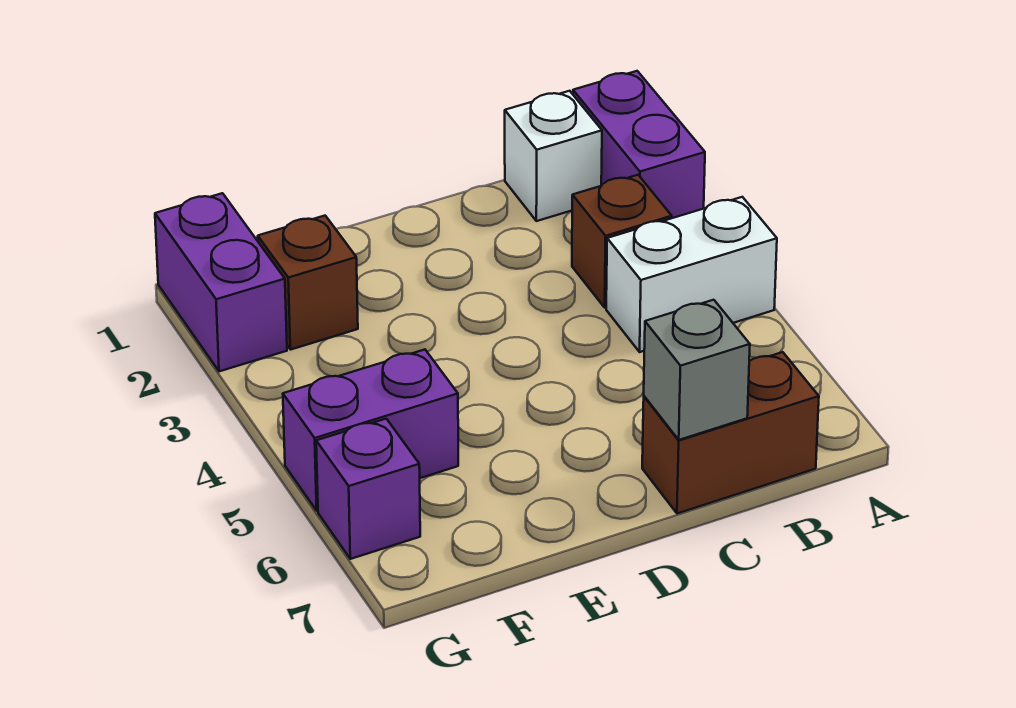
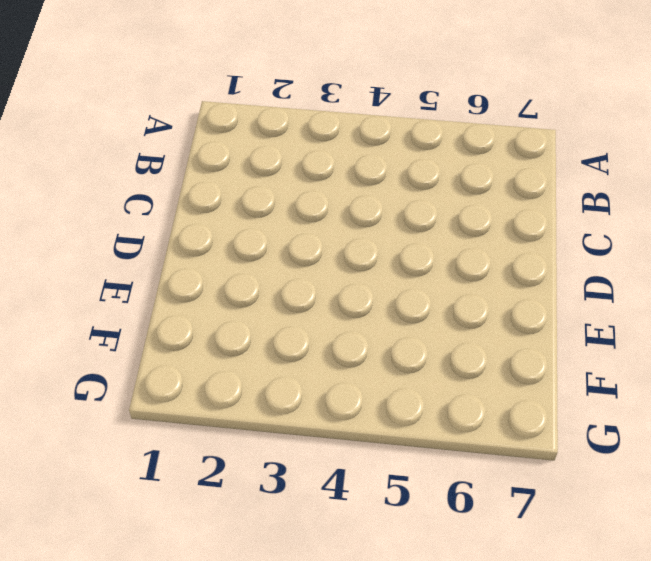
none -> purple brick A1:A2 level 1
none -> white brick A4:B4 level 1

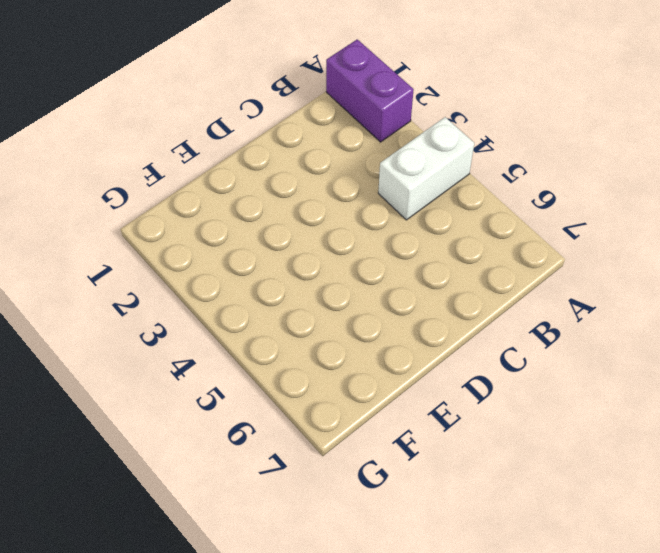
none -> white brick B1 level 1
none -> brown brick B3 level 1

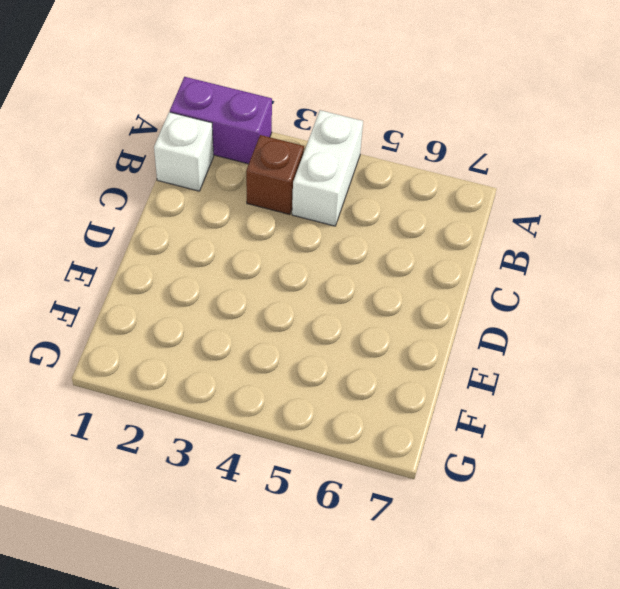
none -> brown brick B7:C7 level 1
none -> brown brick F2 level 1

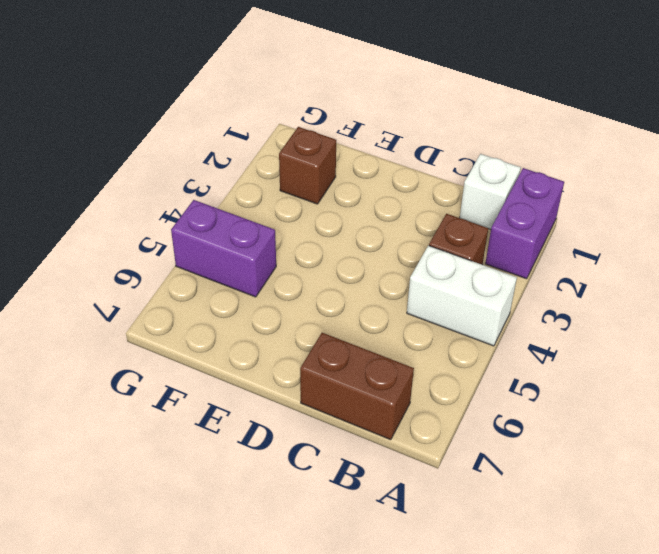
none -> purple brick G1:G2 level 1
none -> purple brick G6 level 1

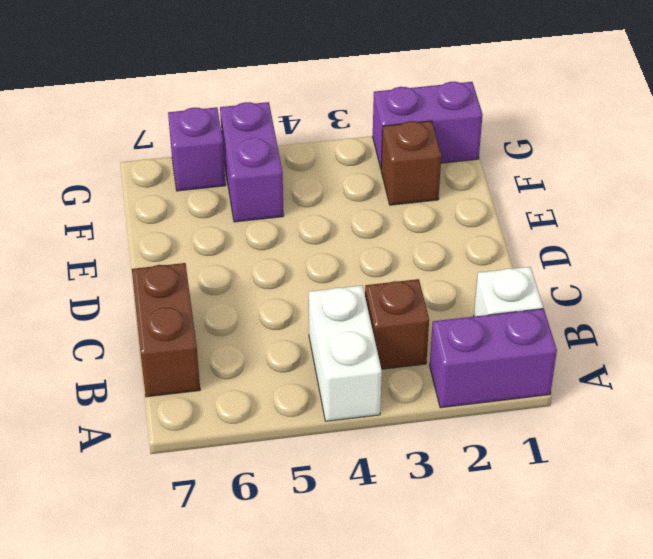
none -> grey brick C7 level 2

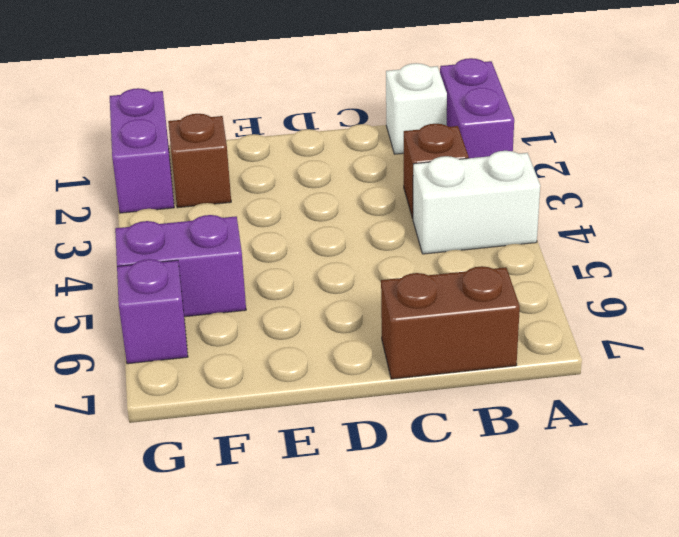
none -> grey brick C7 level 2

